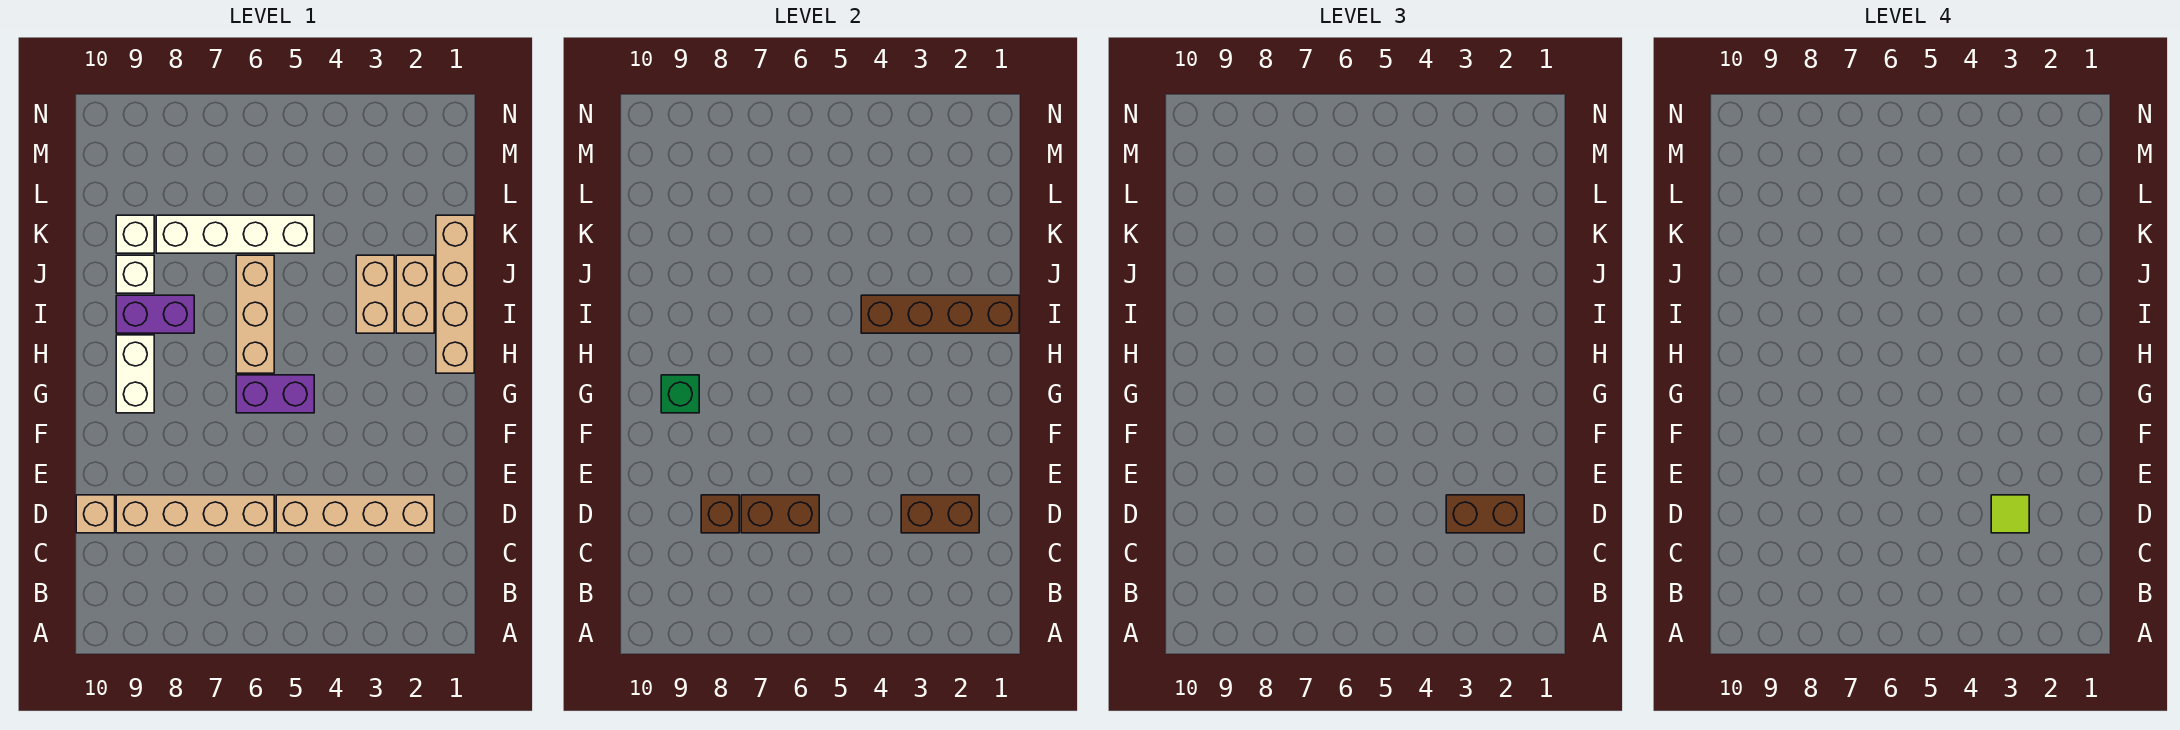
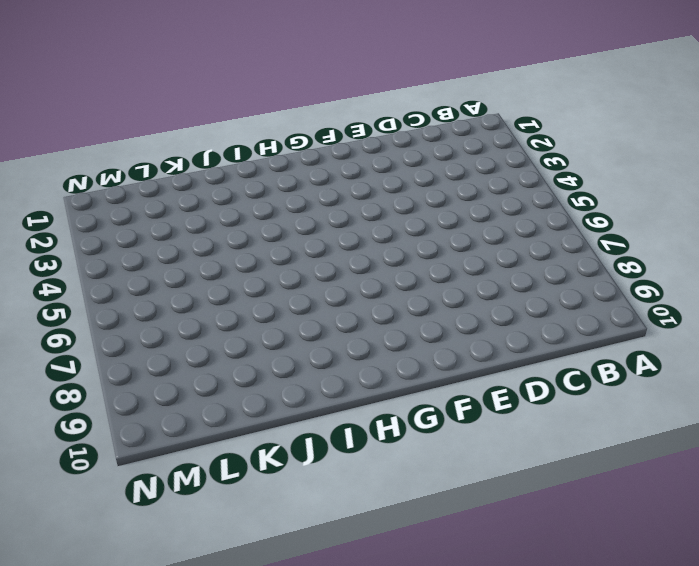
none -> tan brick D2:D5 level 1
none -> tan brick D6:D9 level 1
none -> tan brick D10 level 1

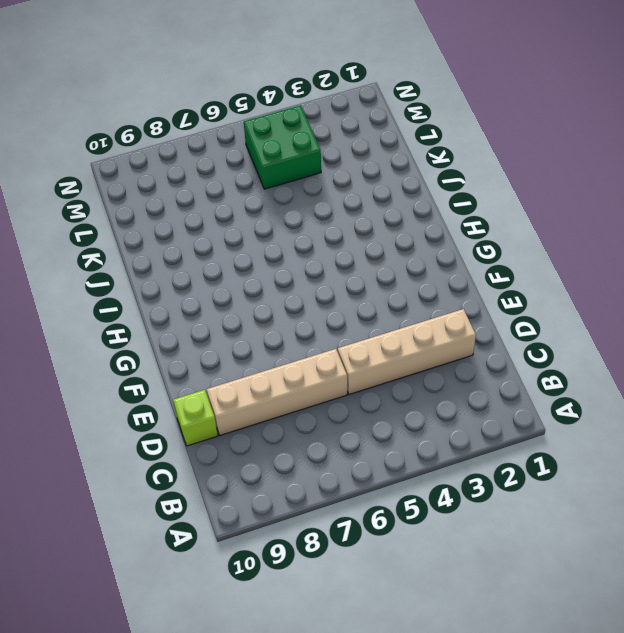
lime brick D10 level 1 -> tan brick D10 level 1
green brick L4:M5 level 1 -> none
none -> purple brick G5:G6 level 1
none -> white brick G9:H9 level 1
none -> tan brick H1:K1 level 1

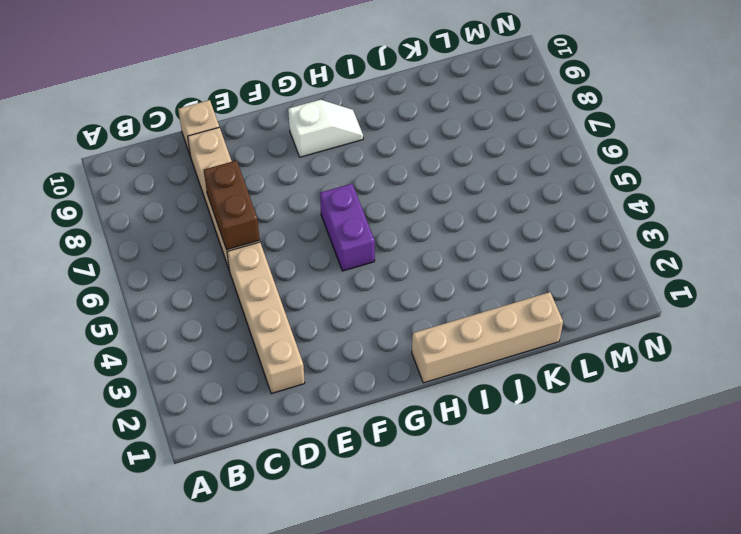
white slope G9:H9 level 1 top G -> white brick G9:H9 level 1
none -> tan brick H6:J6 level 1
none -> tan brick I2:J2 level 1
none -> tan brick I3:J3 level 1

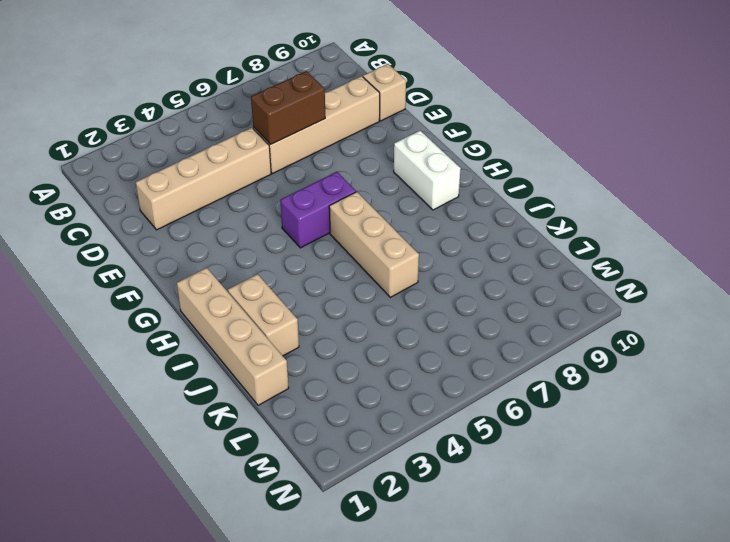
none -> tan brick I3:J3 level 1
none -> purple brick I8:I9 level 1
none -> white brick J9 level 1

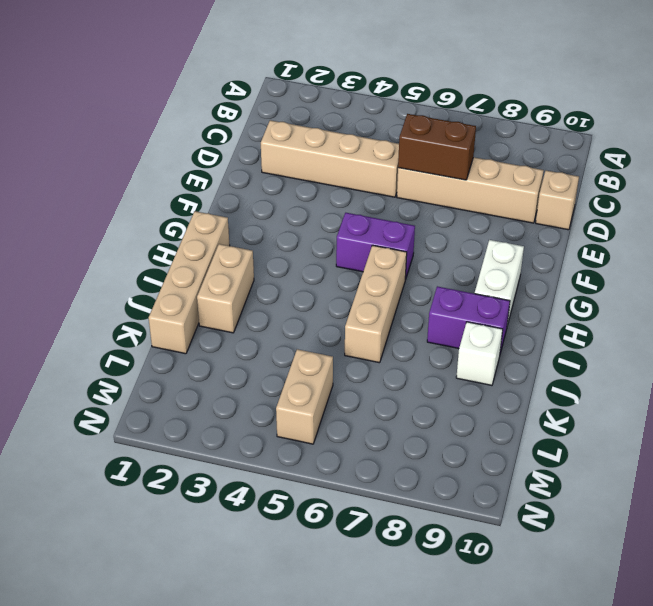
tan brick L5:M5 level 1 -> tan brick I3:J3 level 1
none -> white brick K5:K8 level 1
none -> white brick K9 level 1
none -> brown brick D2:D3 level 2

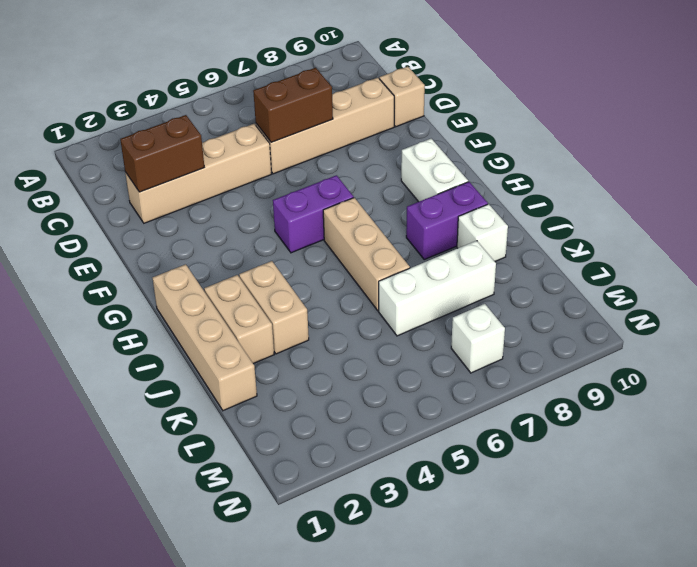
white brick K6:K8 level 1 -> white brick K5:K8 level 1
white brick M7 level 1 -> white brick K9 level 1
none -> brown brick D8 level 2
none -> green brick G9 level 2
none -> brown brick I1:I4 level 2

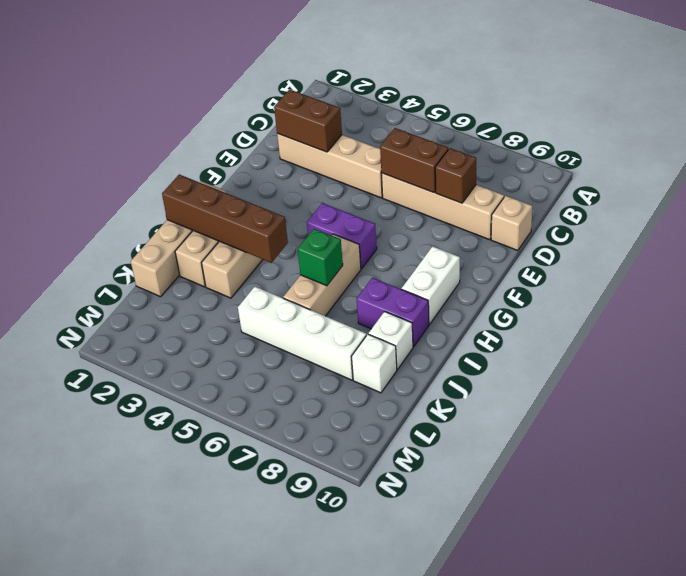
green brick I6 level 2 -> green brick G9 level 2
none -> brown brick D2:D3 level 3
none -> lime tile D3 level 4

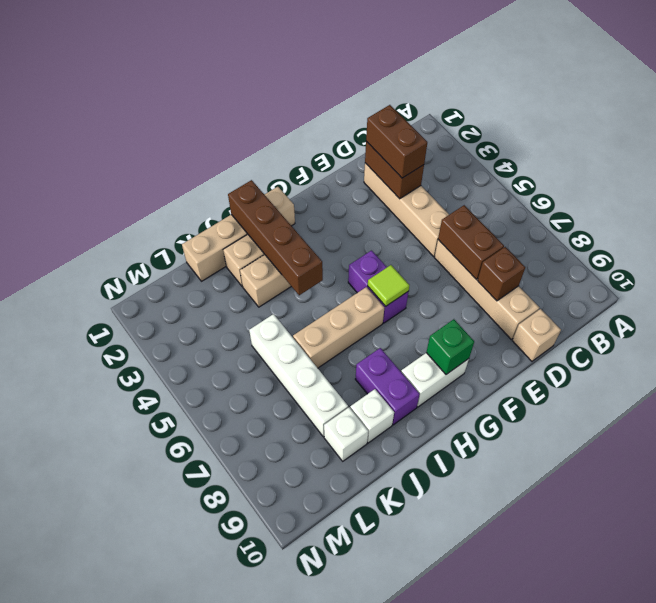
lime tile G6 level 2 -> lime tile D3 level 4

